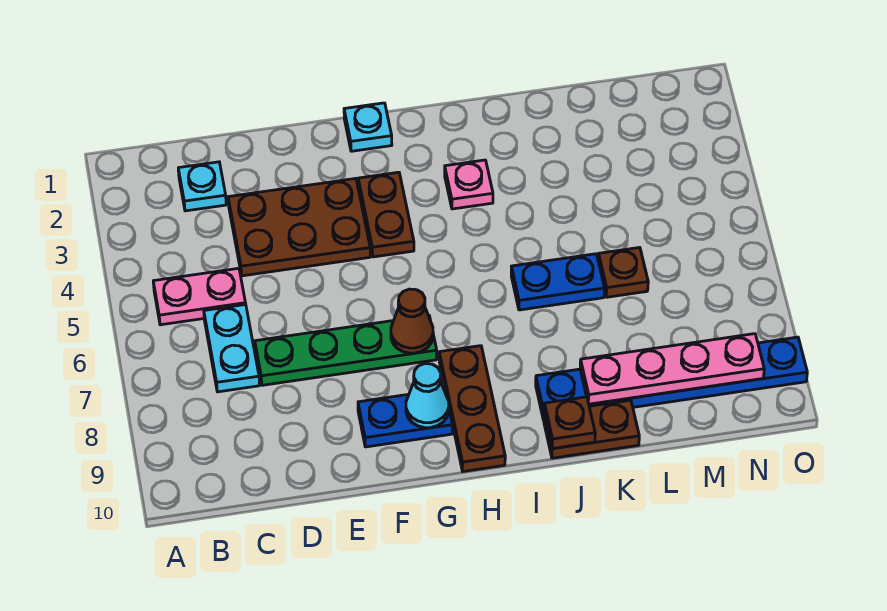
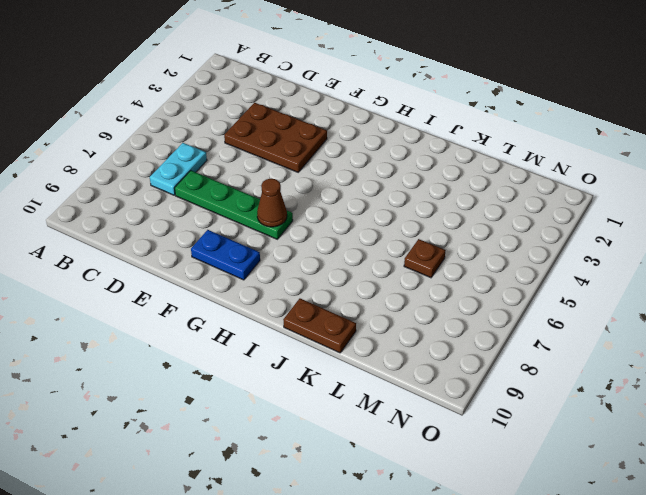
none -> pink plate B5:C5 level 1
none -> cyan plate C2 level 1
none -> cyan plate G1 level 1

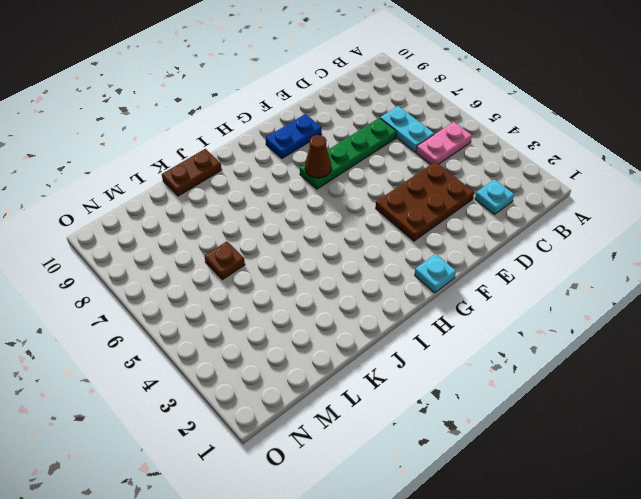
none -> brown plate G3:G4 level 1
none -> brown plate H8:H10 level 1
none -> pink plate I3 level 1

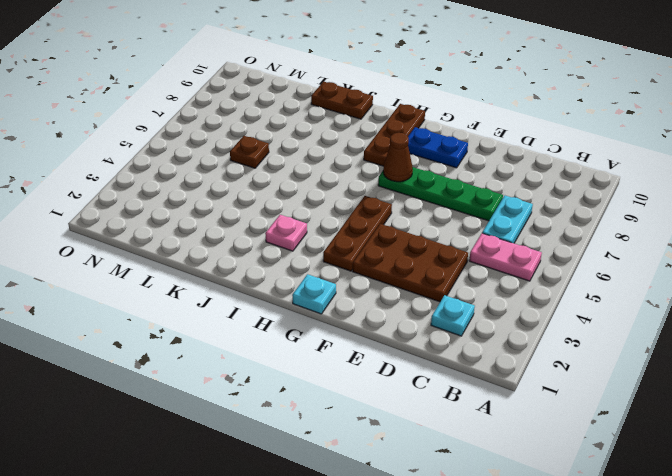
brown plate G3:G5 level 1 -> brown plate G3:G4 level 1
none -> blue plate J6:K6 level 1
none -> blue plate J9:O9 level 1
none -> cyan cone G9 level 2

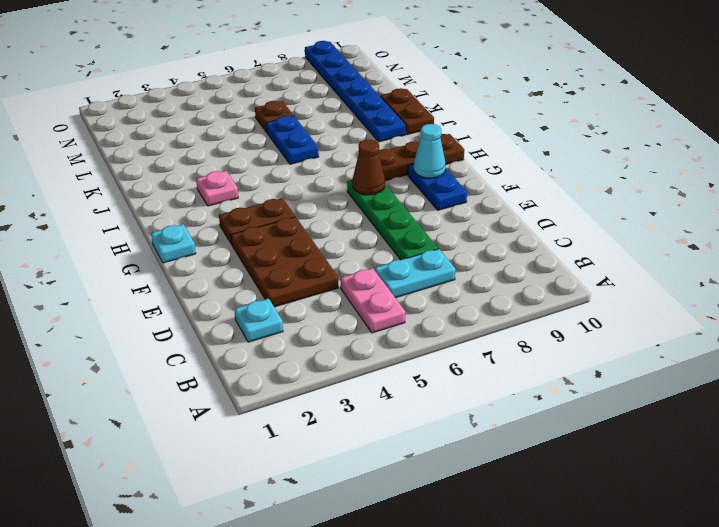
none -> brown plate J10 level 2
none -> pink plate K9:N9 level 2

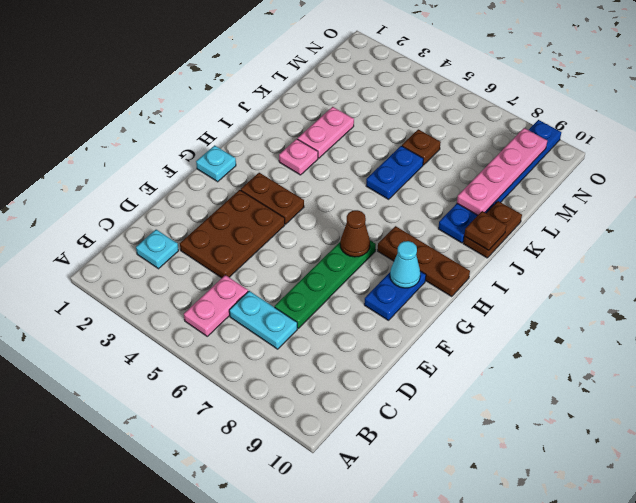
pink plate J3:K3 level 1 -> none

